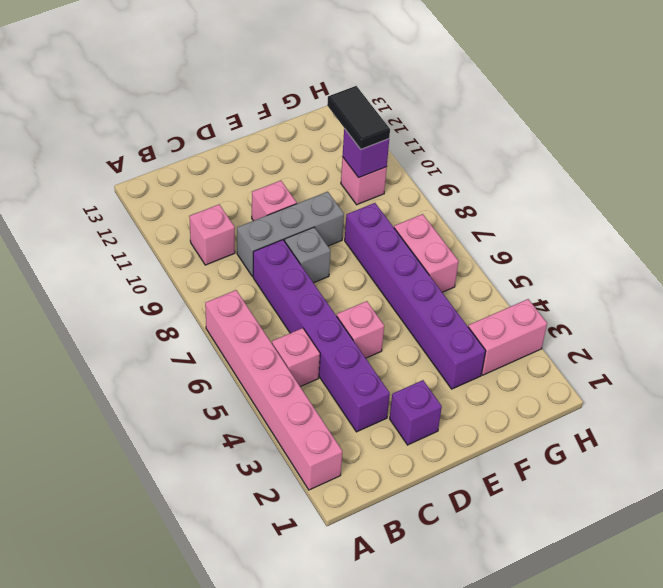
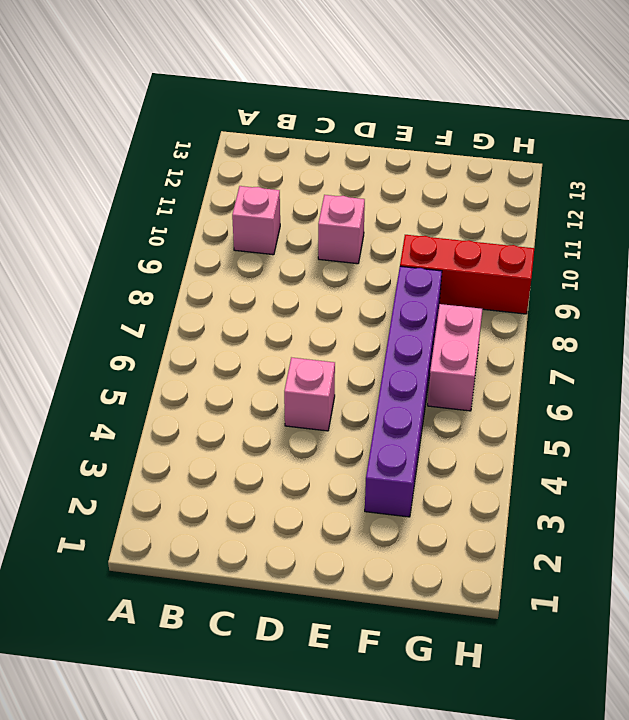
red brick F9:H9 level 1 -> none
none -> pink brick A2:A7 level 1
none -> pink brick B5 level 1
none -> purple brick C3:C8 level 1

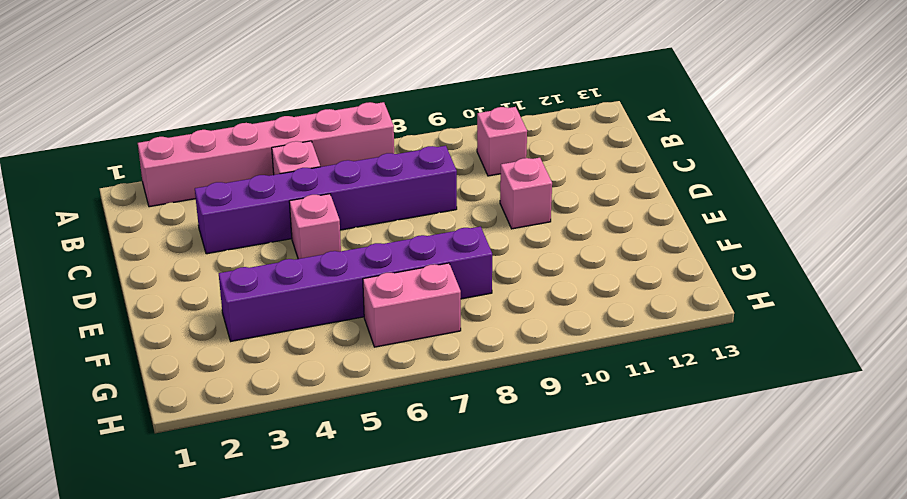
none -> grey brick C9:E9 level 1
none -> purple brick D2 level 1
none -> grey brick D8 level 1

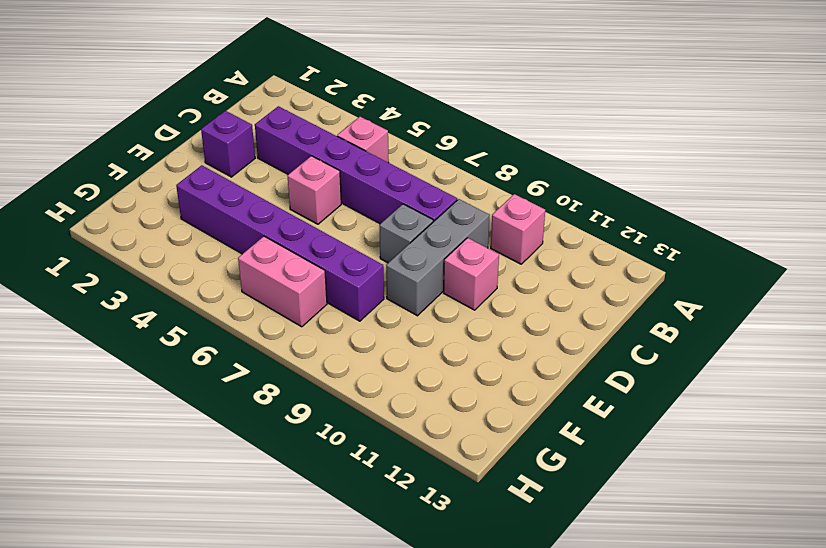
none -> pink brick A2:A7 level 1
none -> pink brick G3:H3 level 1
none -> pink brick G10 level 1

